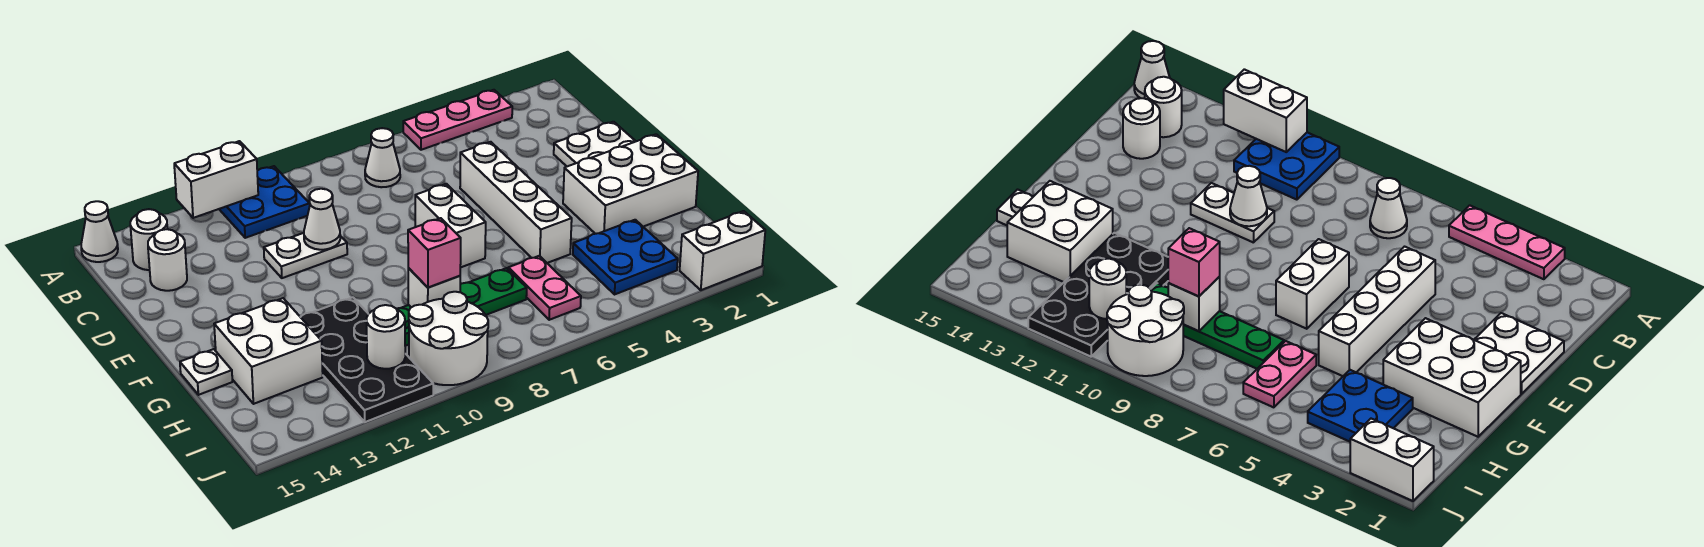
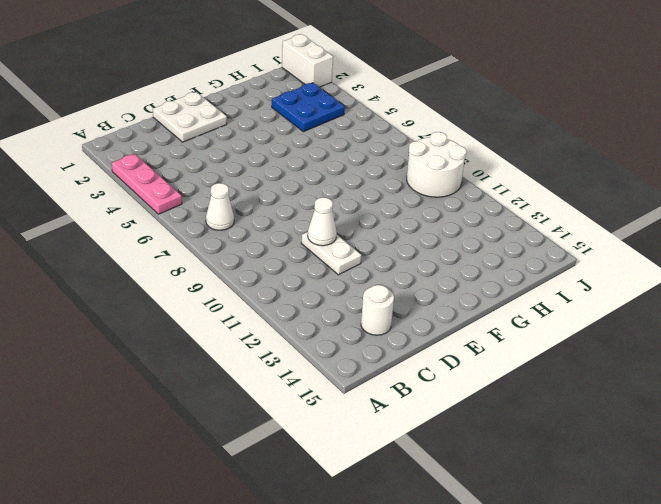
none -> blue plate A10:B11 level 1
none -> white cone A15 level 1
none -> white round brick B14 level 1

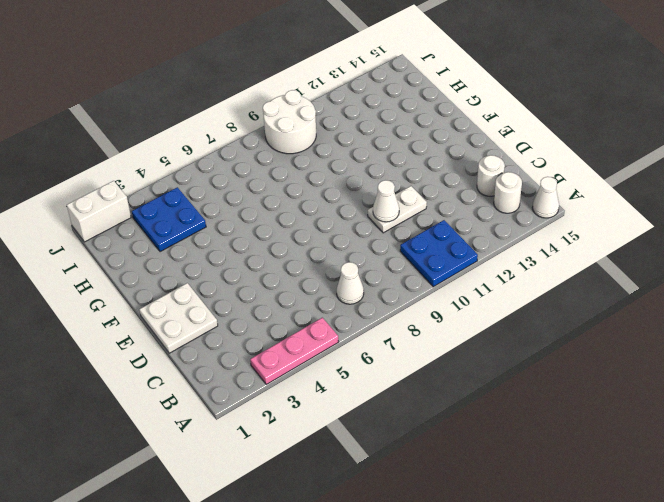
none -> white brick D5:G5 level 1
none -> white brick E7:F7 level 1
none -> white brick F1:G3 level 1

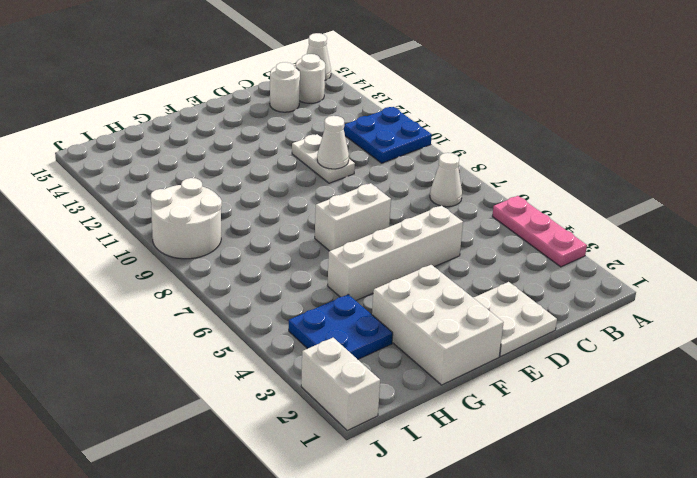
none -> black plate G11:J12 level 1
none -> white brick G13:H14 level 1
none -> white plate G15 level 1

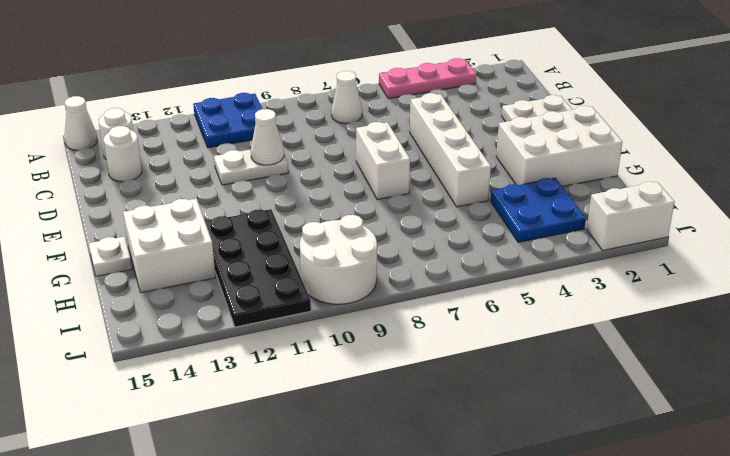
none -> pink plate H6:I6 level 1
none -> green plate H7:H10 level 1
none -> white brick A11:A12 level 2

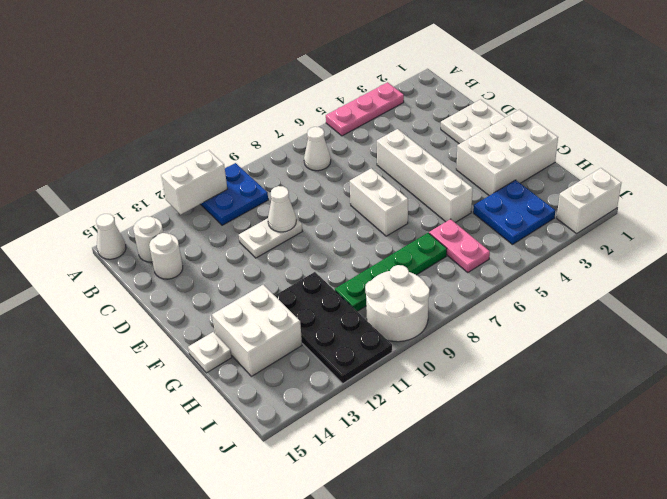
none -> white brick H9 level 2
none -> white round brick I11 level 2
none -> pink brick H9 level 3

